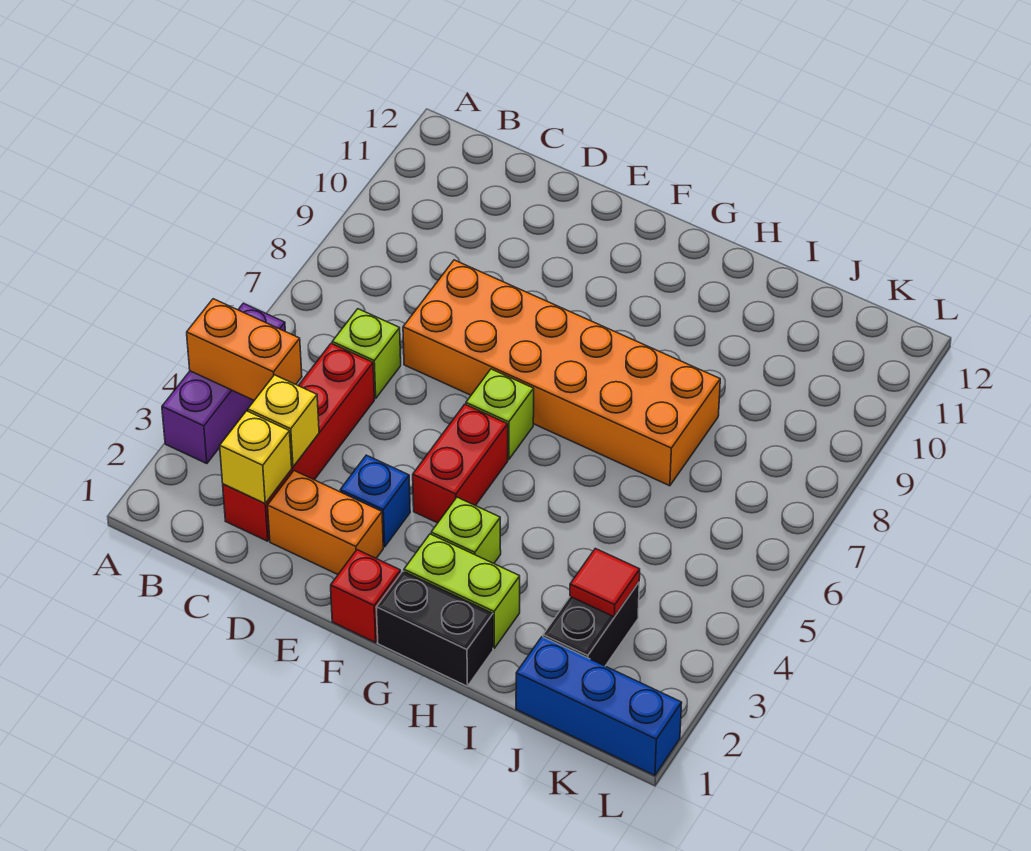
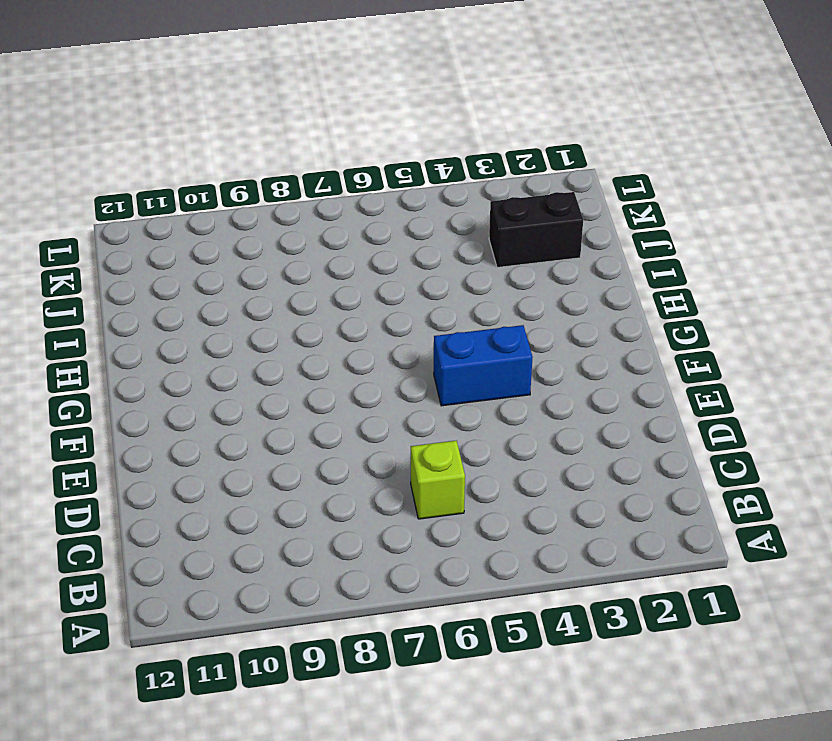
blue brick F4:F5 level 1 -> red brick F4:F5 level 1
none -> purple brick A3:A5 level 1
none -> red brick C2:C5 level 1
none -> orange brick D2:E2 level 1

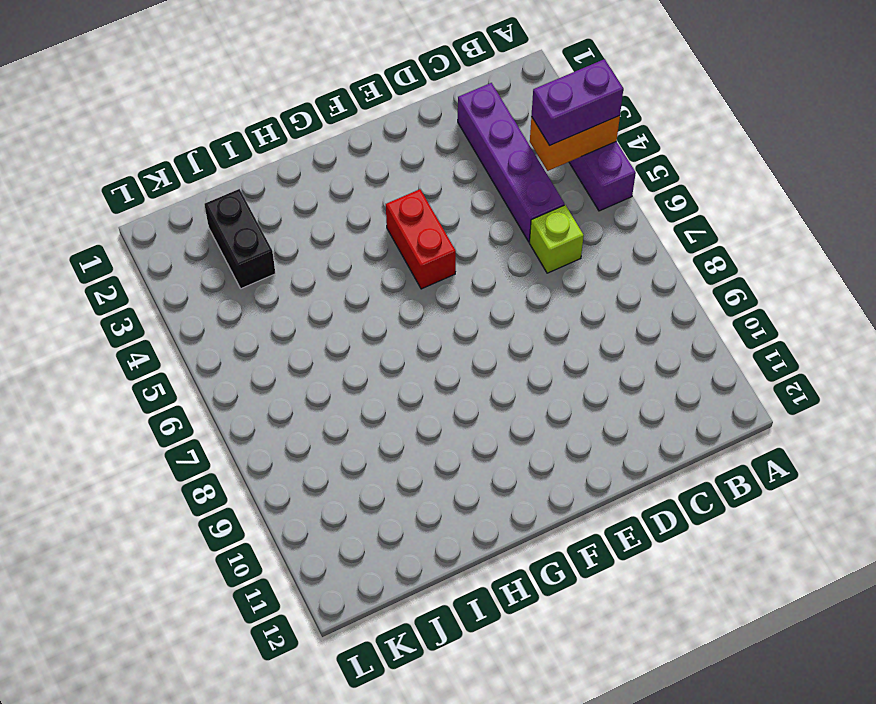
purple brick A4:B4 level 3 -> none
purple brick C2:C5 level 1 -> red brick C2:C5 level 1
none -> orange brick D2:E2 level 1
none -> orange brick D7:I8 level 1
none -> blue brick E3 level 1

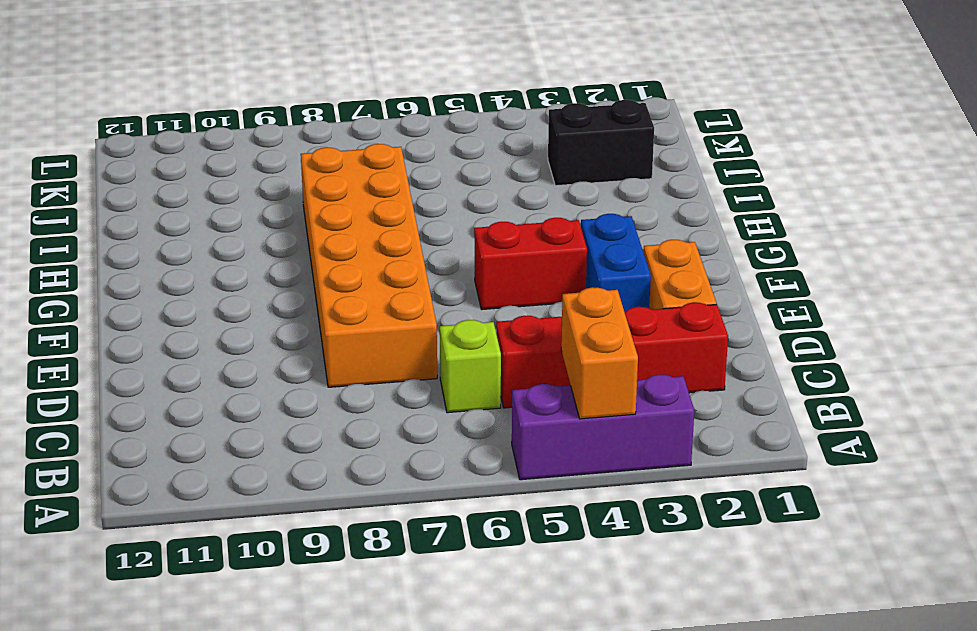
blue brick E3:F3 level 1 -> blue brick E3 level 1
none -> red brick F1 level 1
none -> lime brick F6 level 1
none -> black brick G1:H1 level 1

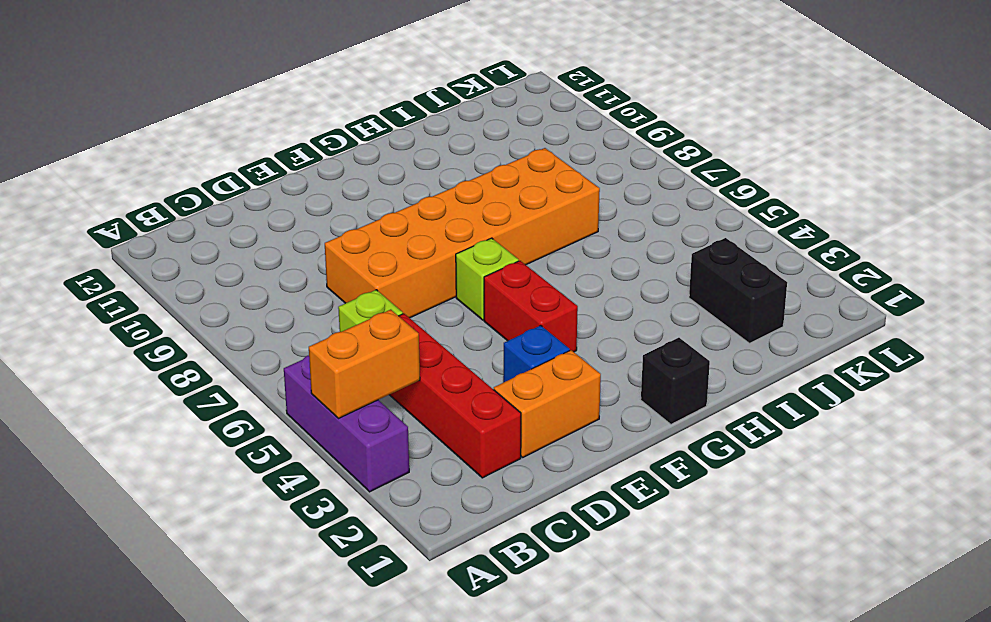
black brick G1 level 1 -> black brick G1:H1 level 1
none -> red brick F1 level 1
none -> lime brick G2:H2 level 1
none -> lime brick G3 level 1

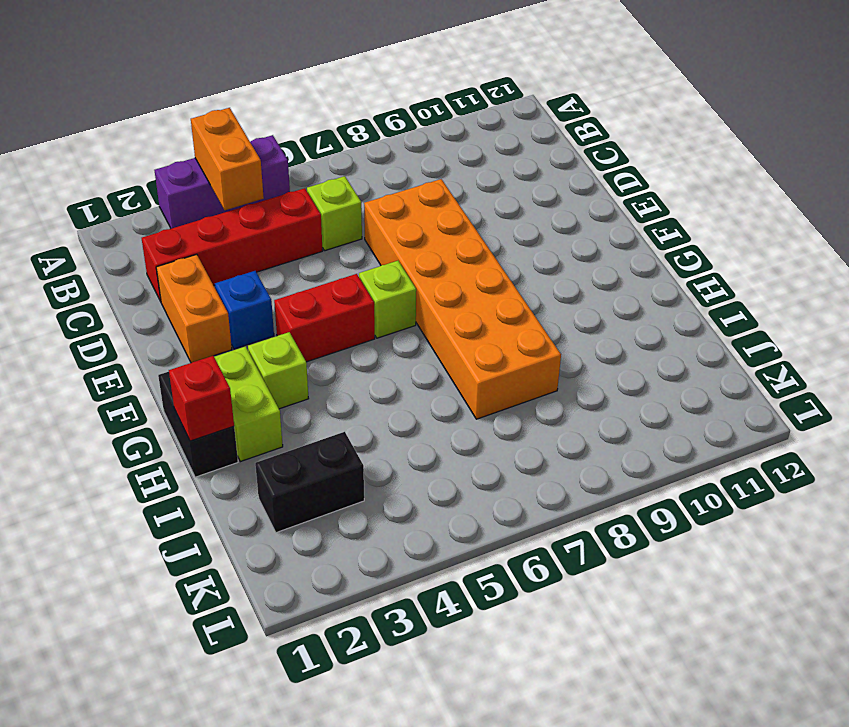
red brick H1 level 2 -> red brick F1 level 1
none -> blue brick J1:L1 level 1
none -> yellow brick C2 level 2
none -> yellow brick C3 level 2

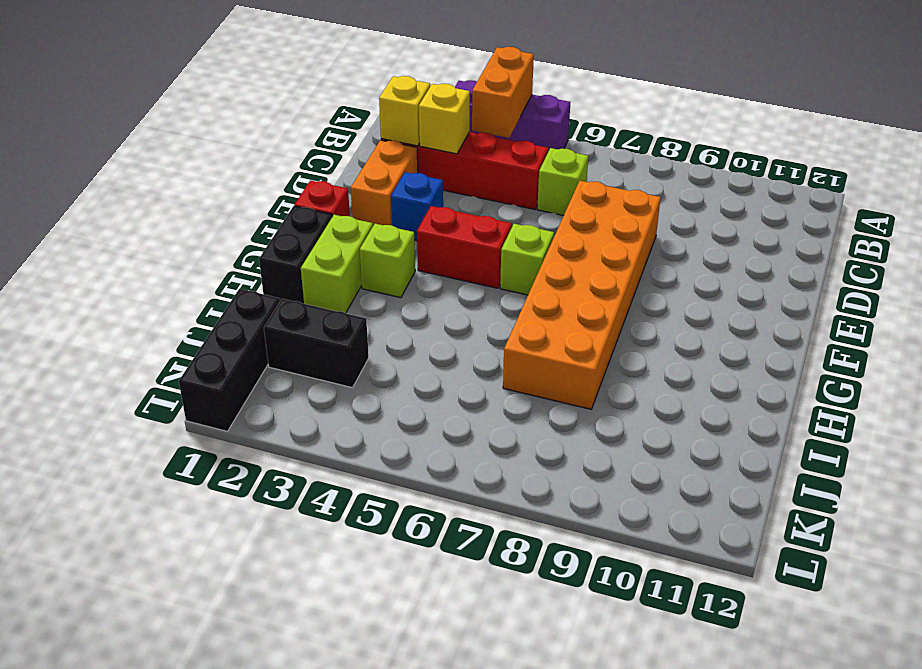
black brick J1:L1 level 1 -> blue brick J1:L1 level 1
none -> red tile J3 level 2

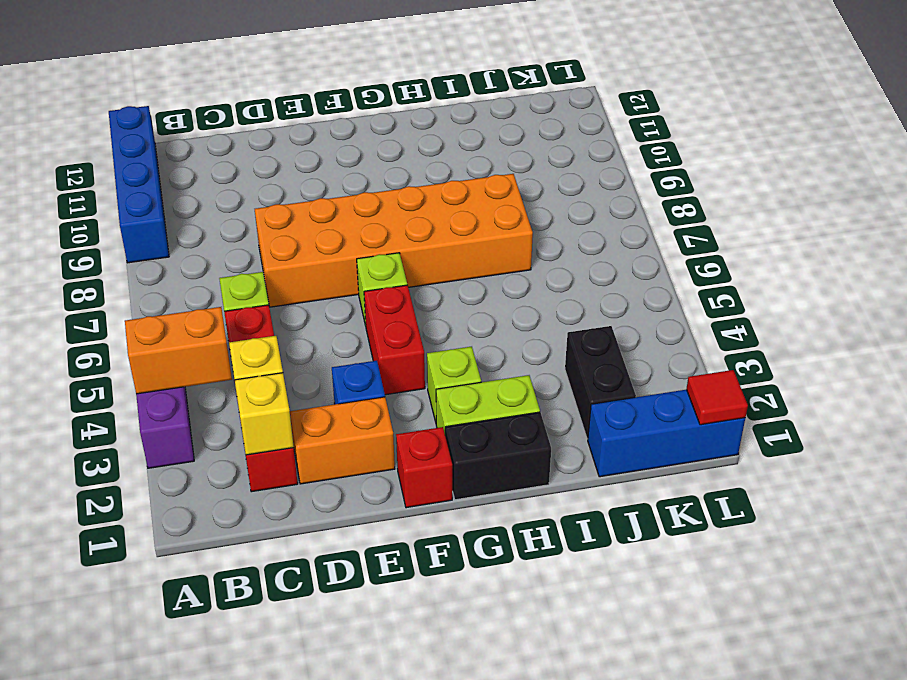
blue brick A9:A12 level 1 -> none
red tile L1 level 2 -> red tile J3 level 2

